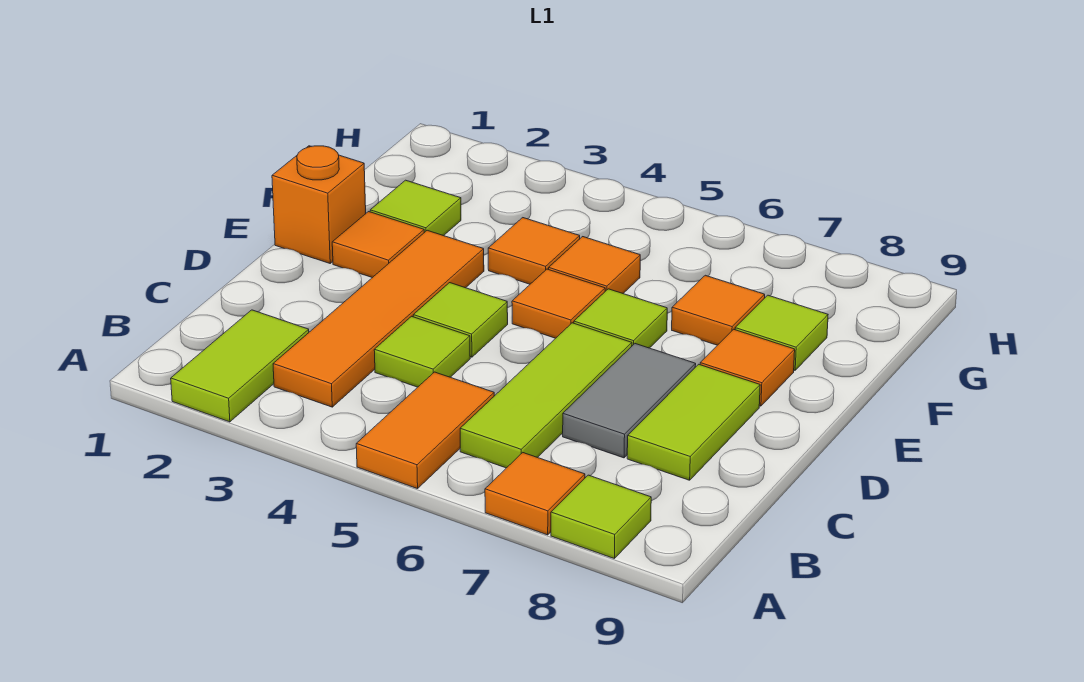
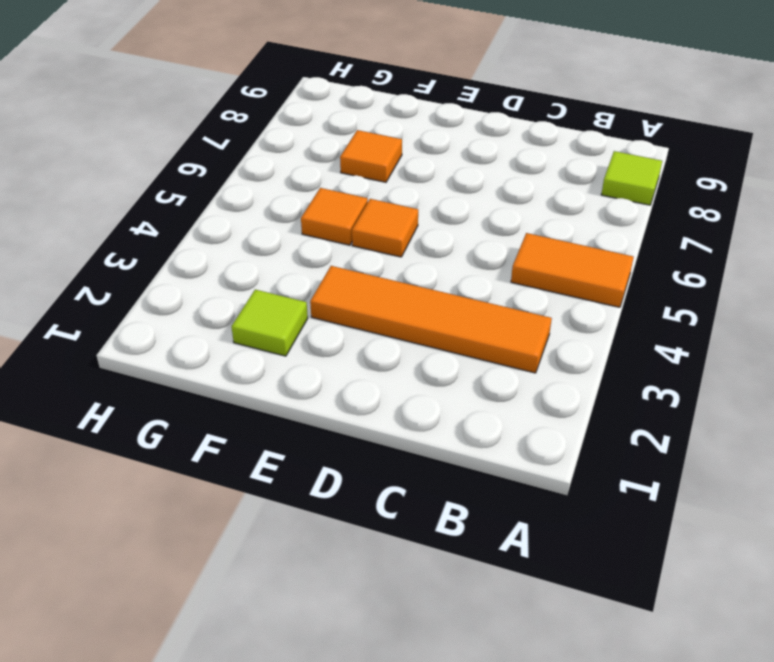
none -> lime tile A2:B2 level 1
none -> orange tile A7 level 1
none -> lime tile B6:D6 level 1

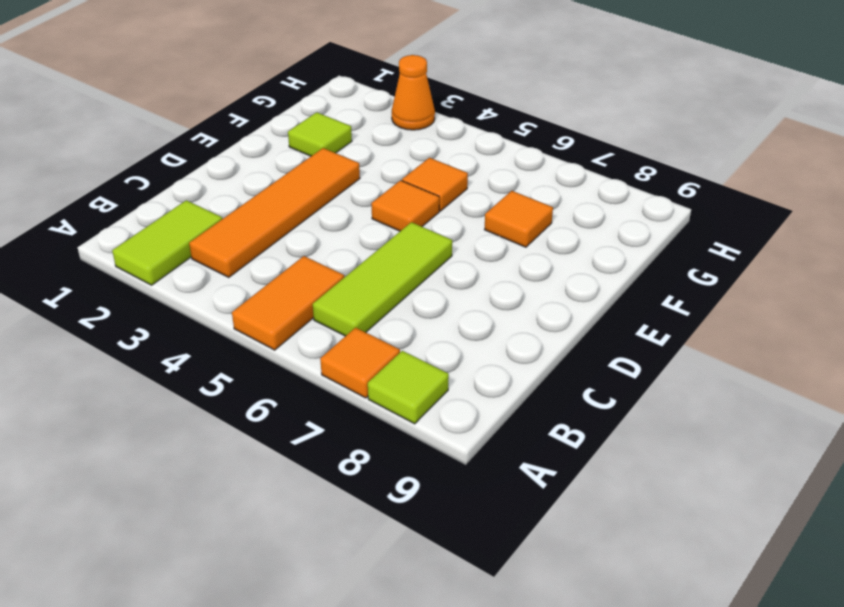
orange cone H3 level 1 -> none
none -> lime tile C4 level 1
none -> grey tile C7:D7 level 1
none -> lime tile C8:D8 level 1

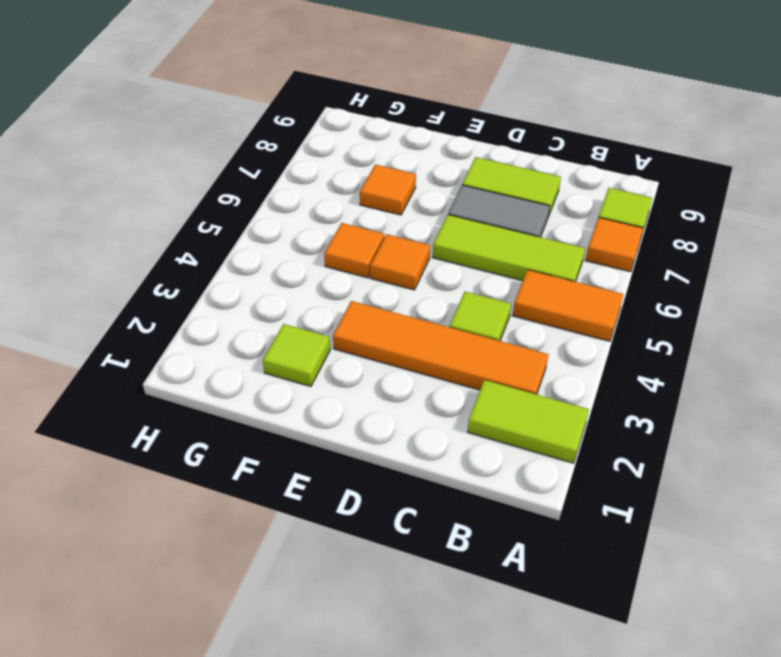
none -> lime tile D4 level 1
none -> orange brick E1 level 1
none -> orange tile E2 level 1

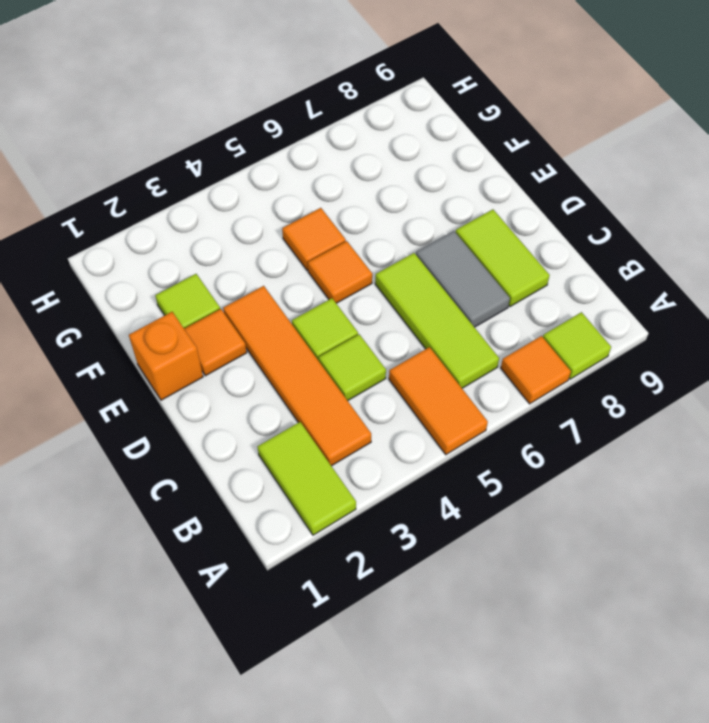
none -> lime tile E6 level 1
none -> orange tile E8 level 1
none -> orange tile F4 level 1

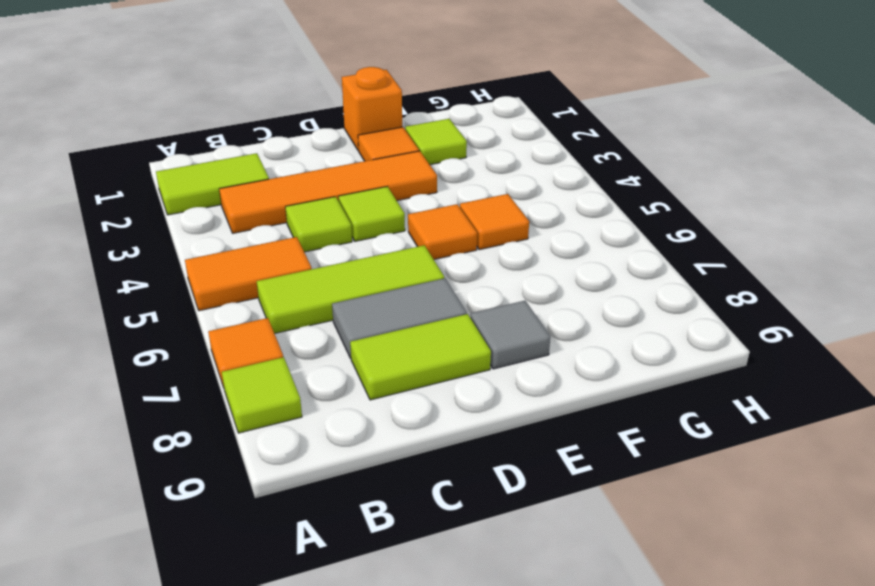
grey tile E8 level 1 -> orange tile E8 level 1
none -> lime tile E6 level 1
none -> orange tile F4 level 1
none -> orange tile F7 level 1

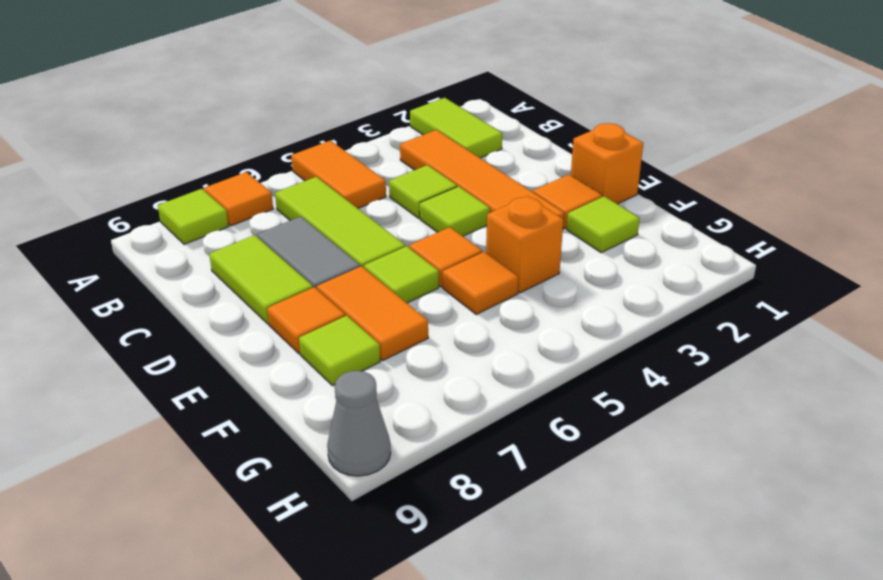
orange tile E7:F7 level 1 -> orange tile F7 level 1
orange brick F4 level 1 -> orange tile F4 level 1
grey cone H9 level 1 -> none

